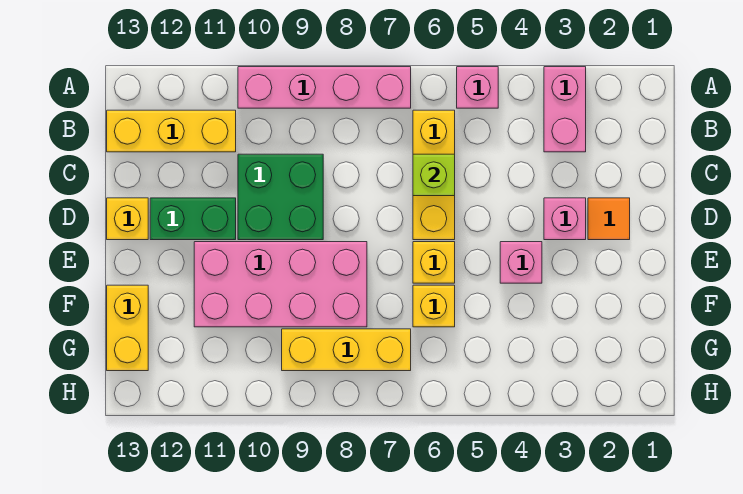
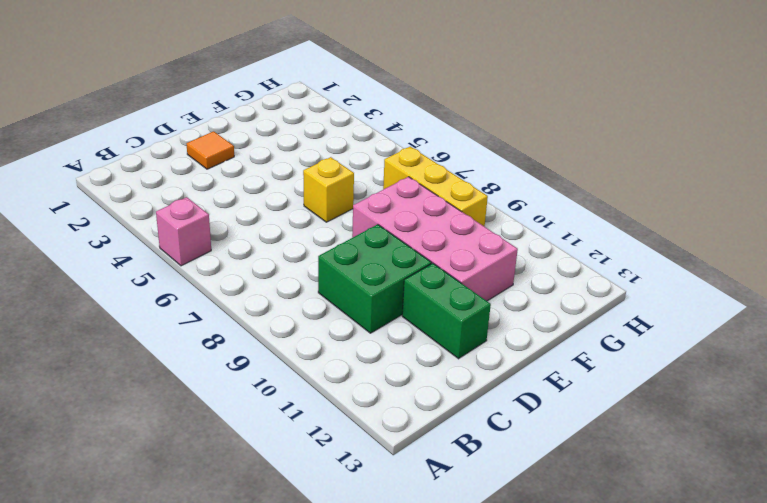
none -> pink brick A3:B3 level 1
none -> pink brick A7:A10 level 1
none -> yellow brick B6:D6 level 1

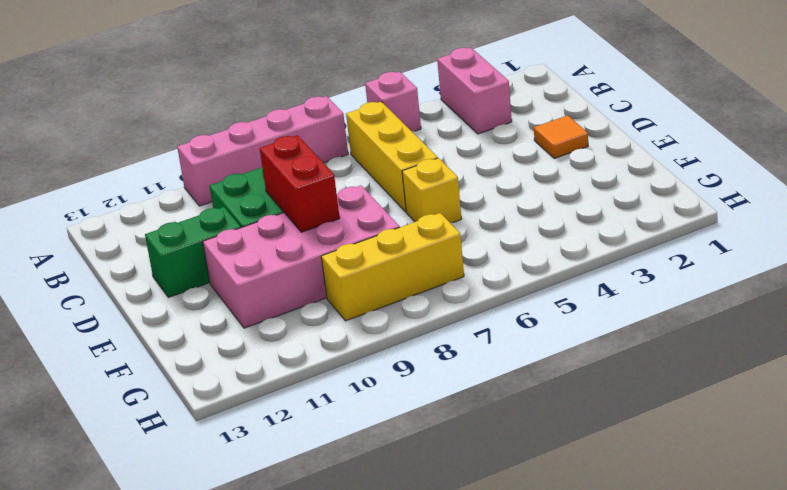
red brick D9:E9 level 2 -> none
none -> yellow brick B11:B13 level 1
none -> pink brick D3 level 1
none -> yellow brick D13 level 1

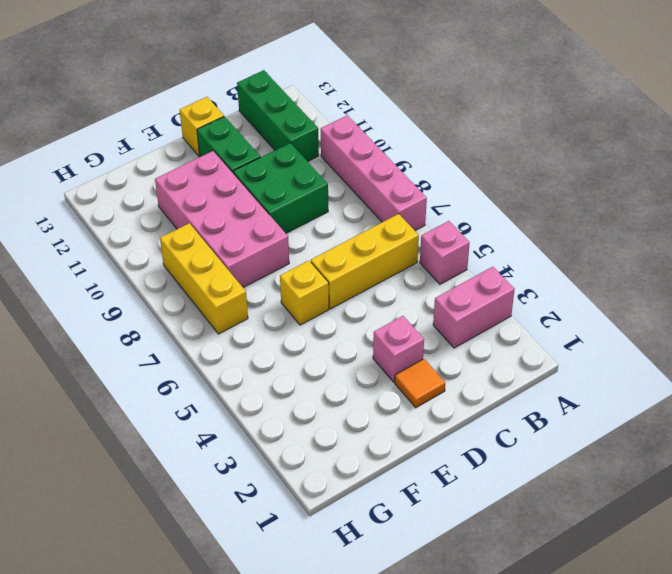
green brick B11:B13 level 1 -> yellow brick B11:B13 level 1
none -> pink brick E4 level 1
none -> yellow brick F6 level 1
none -> yellow brick F13:G13 level 1

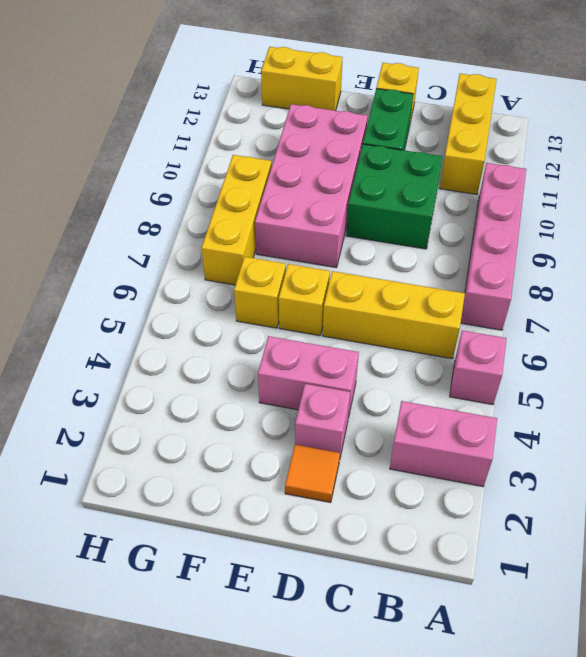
pink brick D4:E4 level 1 -> pink brick E4 level 1
none -> lime brick C6 level 2

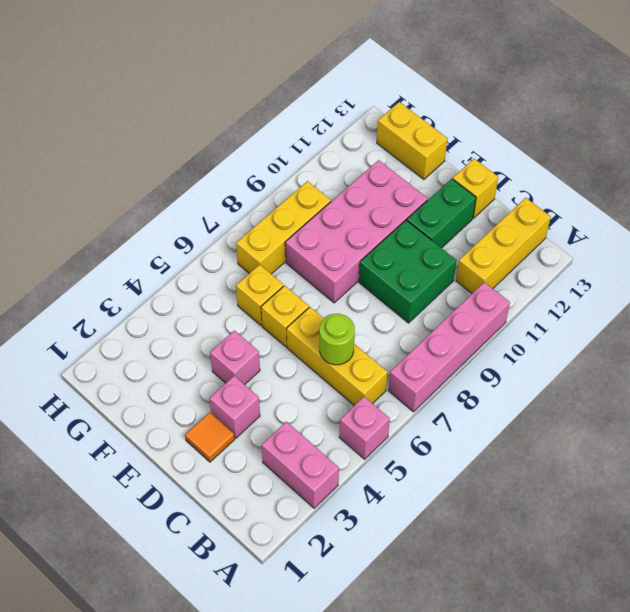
lime round brick C6 level 2 -> lime brick C6 level 2

